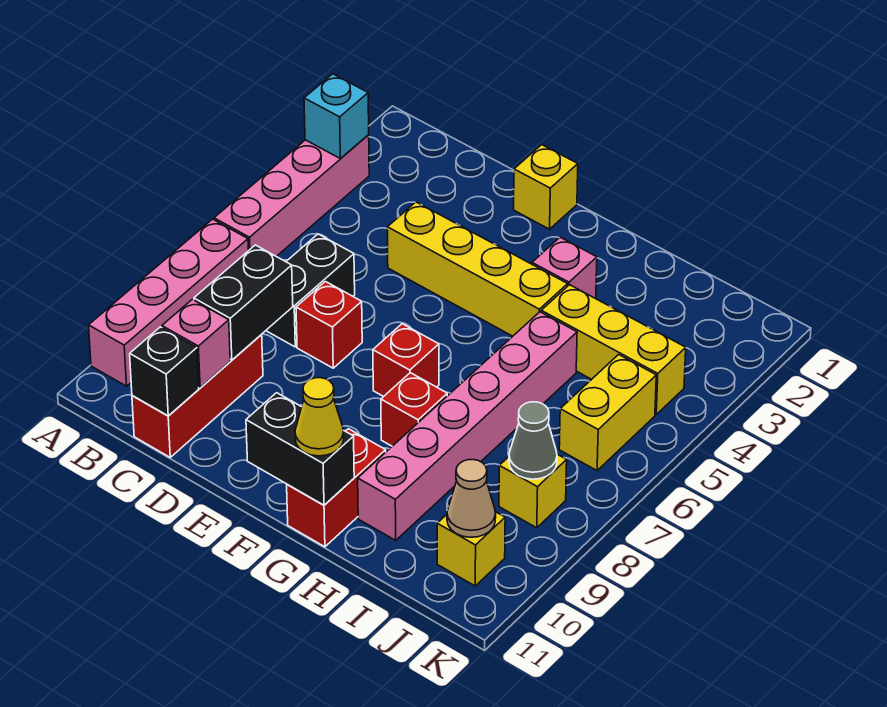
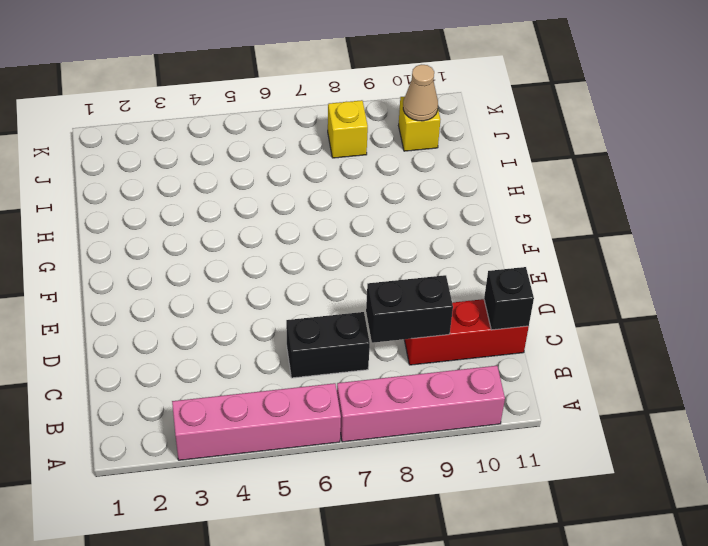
none -> yellow brick D4:G4 level 1
none -> red brick D7 level 1
none -> yellow brick E1 level 1

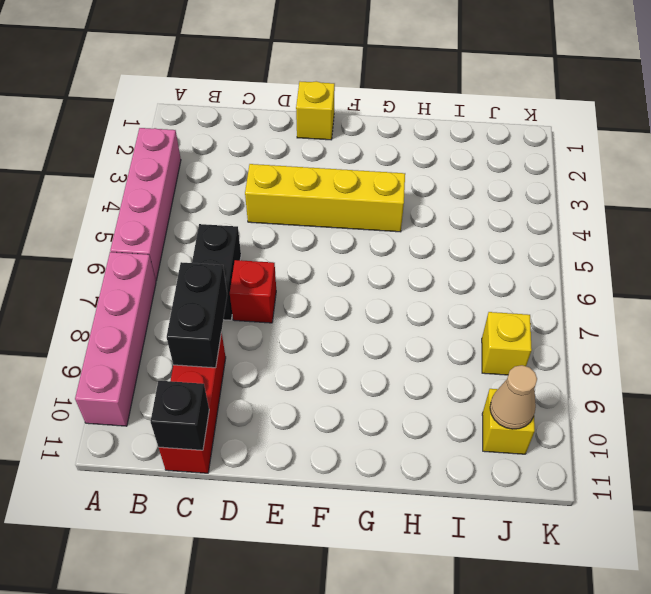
none -> red brick F7 level 1
none -> pink brick G3 level 1
none -> red brick G8 level 1

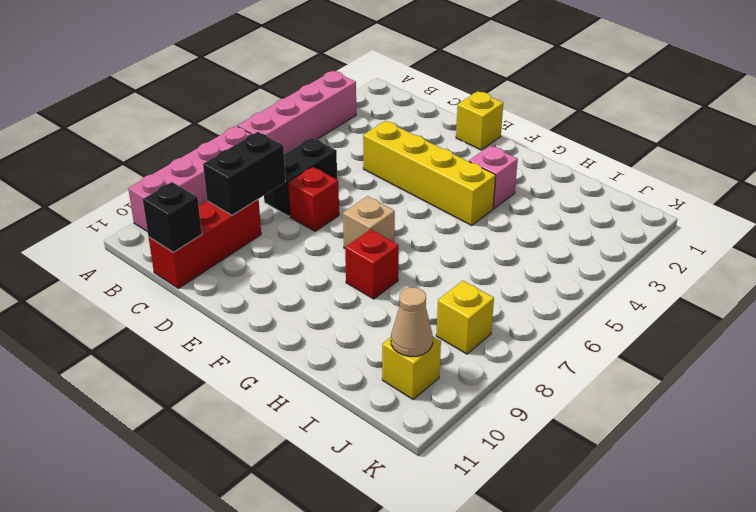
tan brick F7 level 1 -> red brick F7 level 1
none -> red brick G10:G11 level 1
none -> yellow brick H4:J4 level 1
none -> pink brick H5:H10 level 1

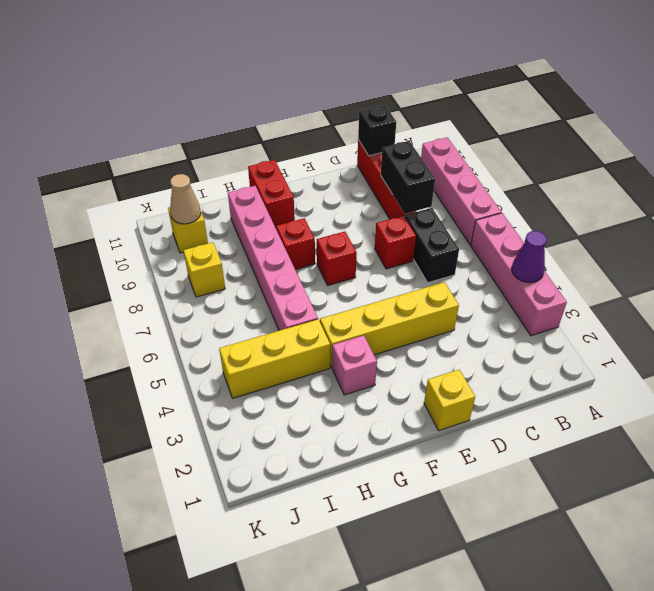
purple cone A4 level 2 -> none
none -> yellow brick J5:J6 level 1
none -> cyan brick A3 level 2
none -> pink brick C10 level 2

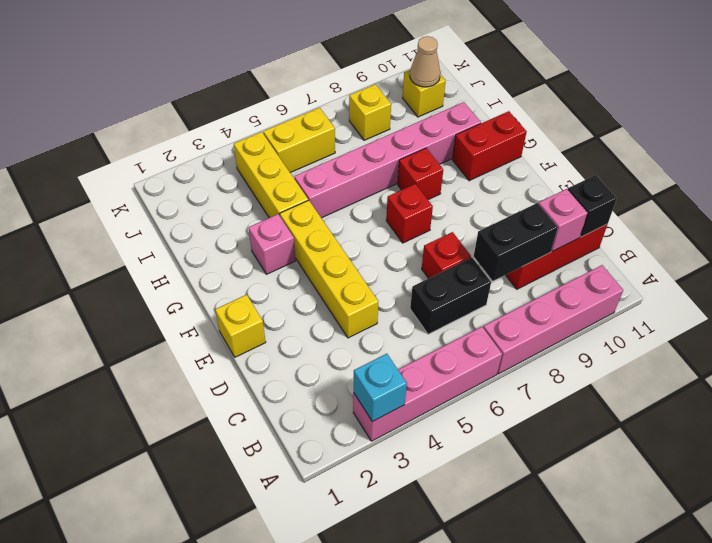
none -> black brick F11:G11 level 2
none -> grey cone J8 level 2
none -> yellow cone G11 level 3

